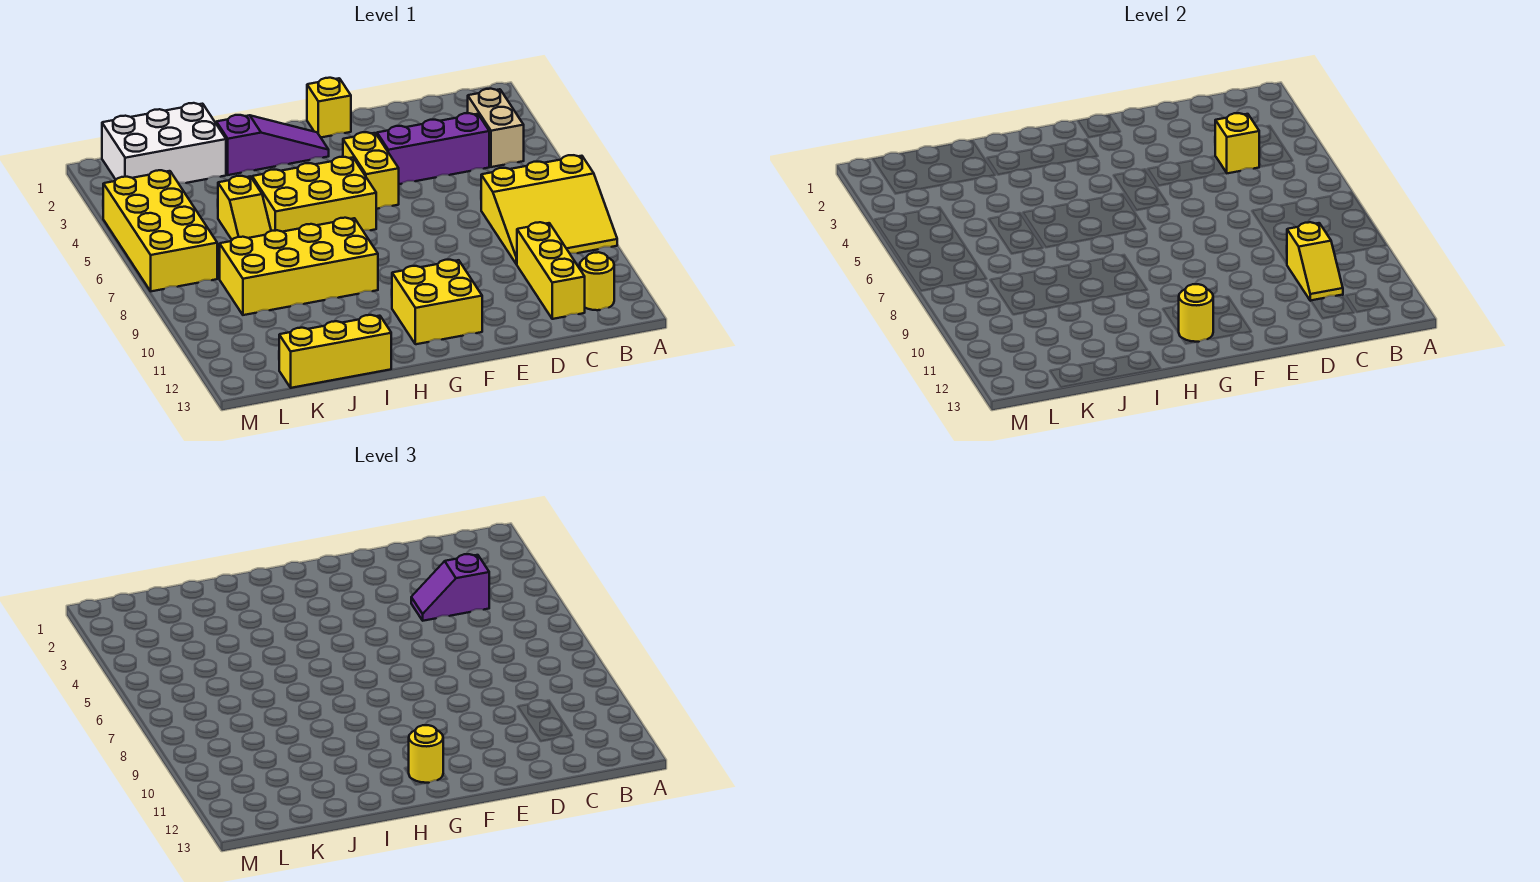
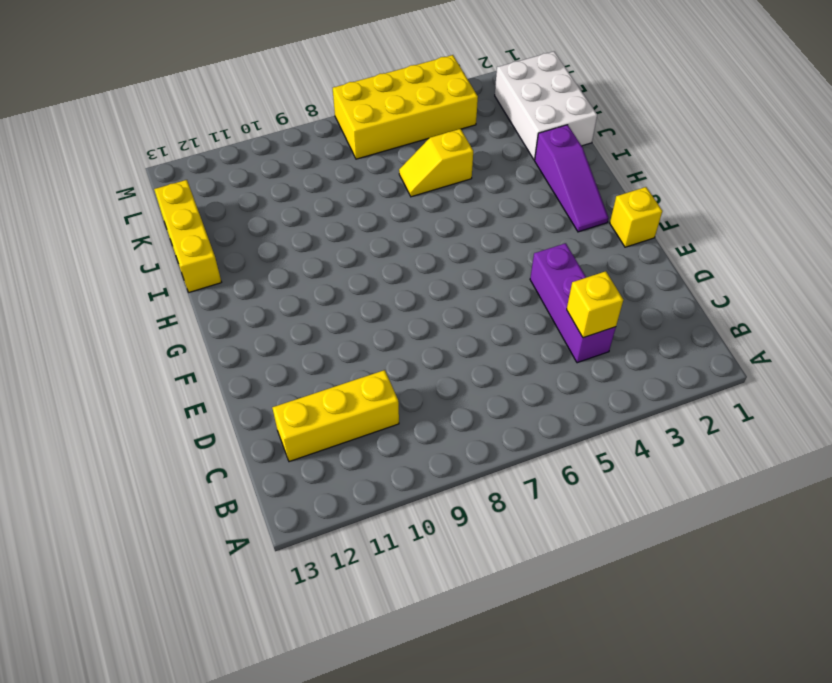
none -> yellow slope A7:C9 level 1 top 7
none -> tan brick B3:B4 level 1
none -> yellow round brick B12 level 1

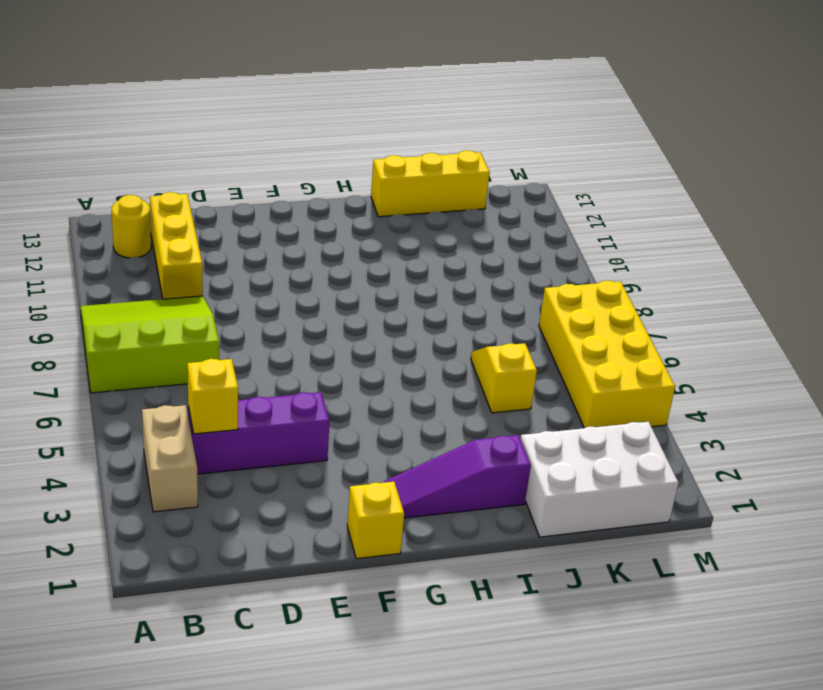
lime slope A7:C9 level 1 top 7 -> yellow slope A7:C9 level 1 top 7
none -> yellow brick F4:F5 level 1
none -> yellow brick F11:G12 level 1
none -> yellow brick G5:I6 level 1

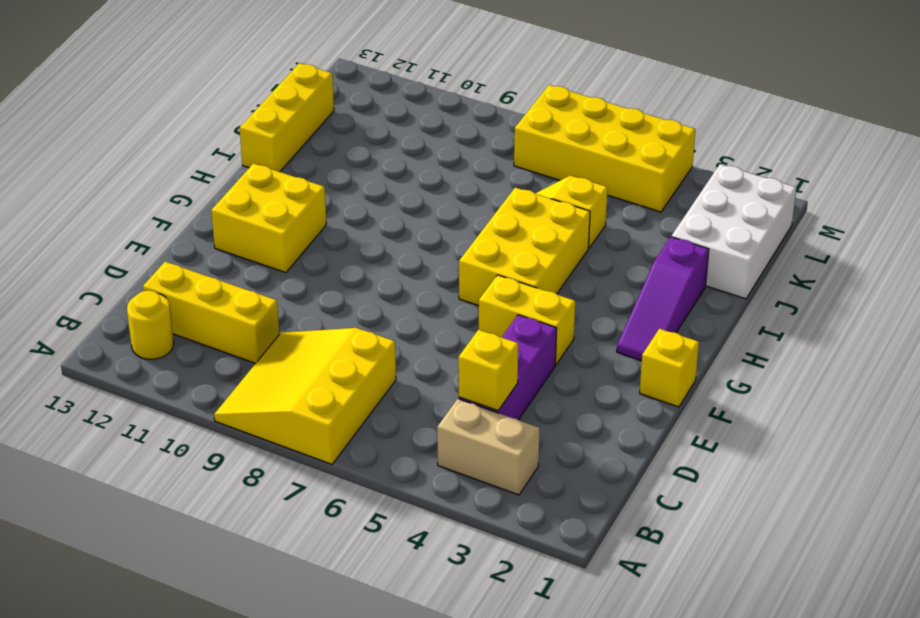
none -> yellow brick H8:K9 level 1
none -> yellow slope C10:C11 level 2 top 10
none -> yellow round brick G12 level 2

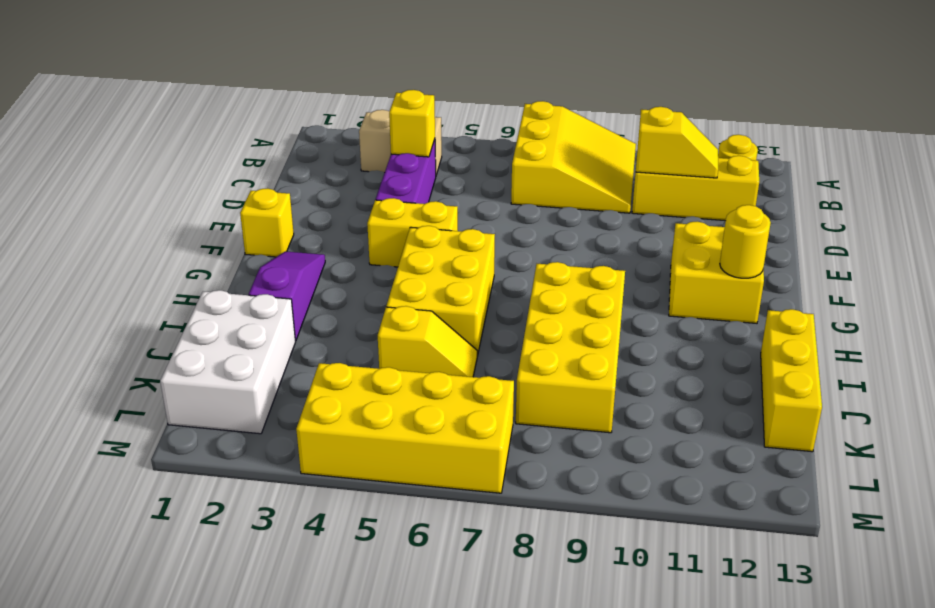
none -> purple slope C4:D4 level 3 top C
none -> yellow round brick G12 level 3

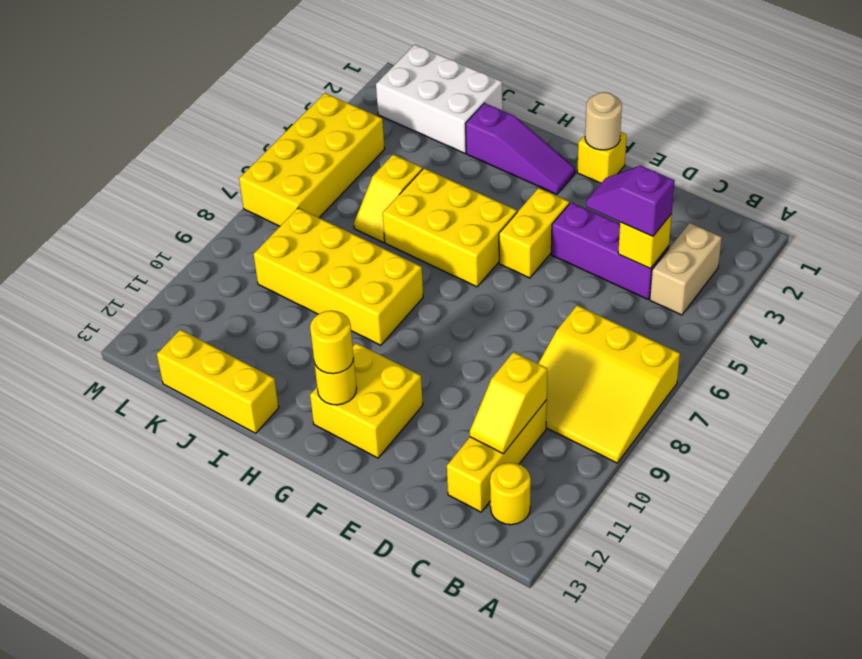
tan round brick F1 level 2 -> none

